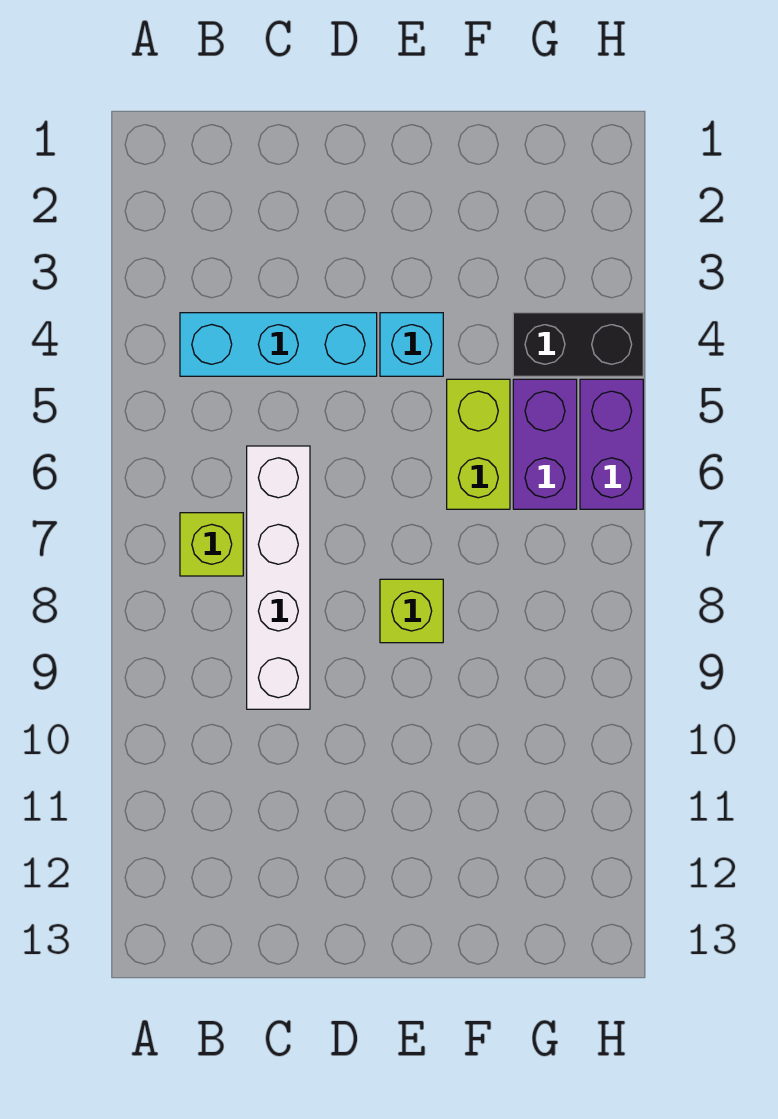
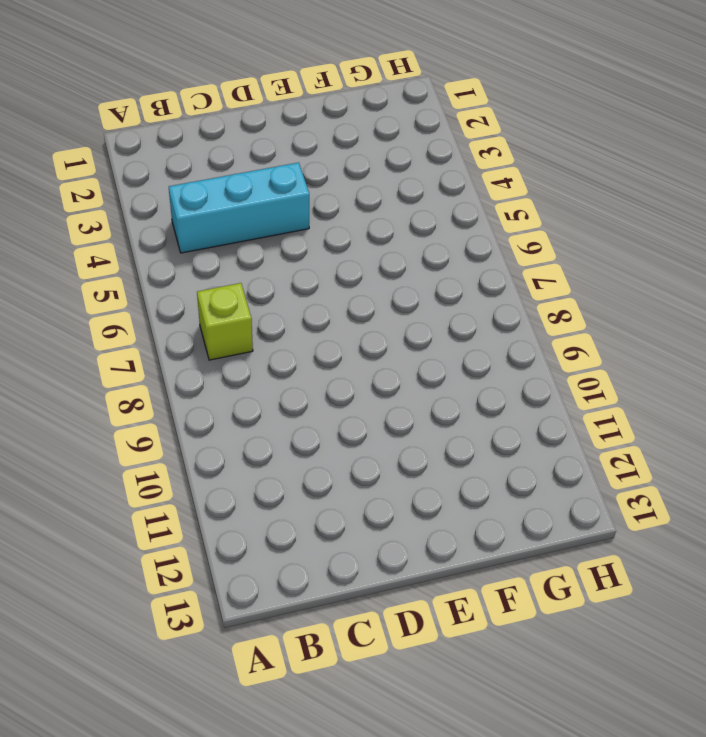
none -> white brick C6:C9 level 1
none -> cyan brick E4 level 1

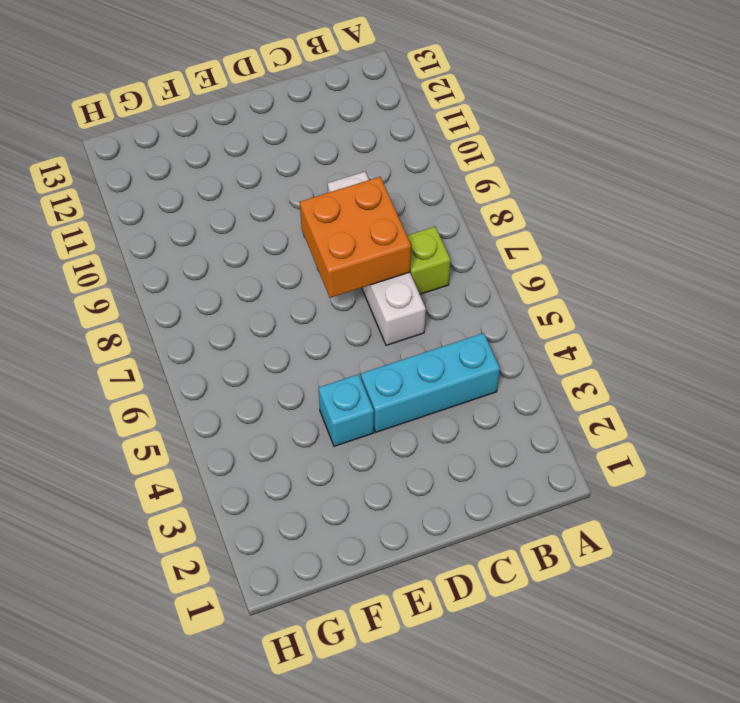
orange brick C7:D8 level 2 -> none
none -> lime brick E8 level 1
none -> lime brick F5:F6 level 1

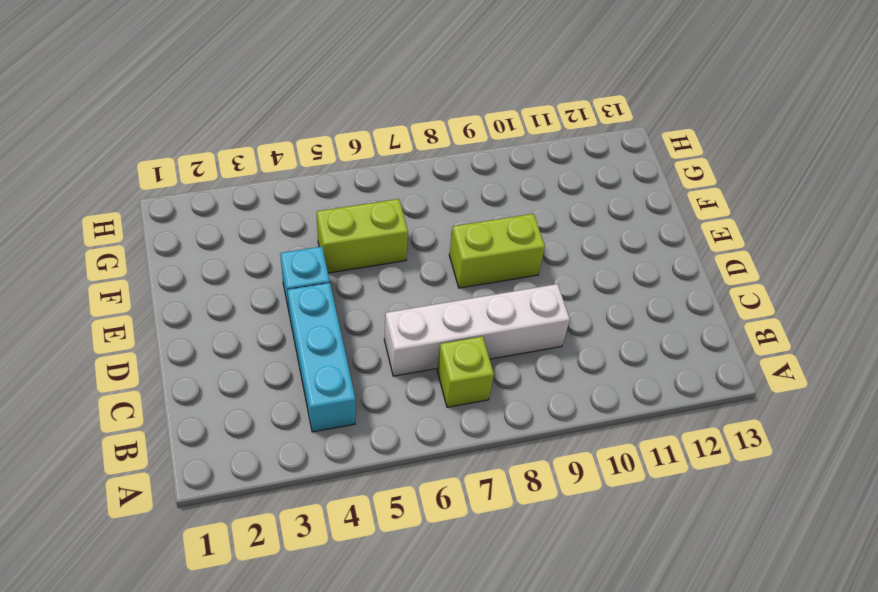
lime brick E8:E9 level 1 -> lime brick E8 level 1
none -> black brick G4:H4 level 1
none -> purple brick G5:G6 level 1

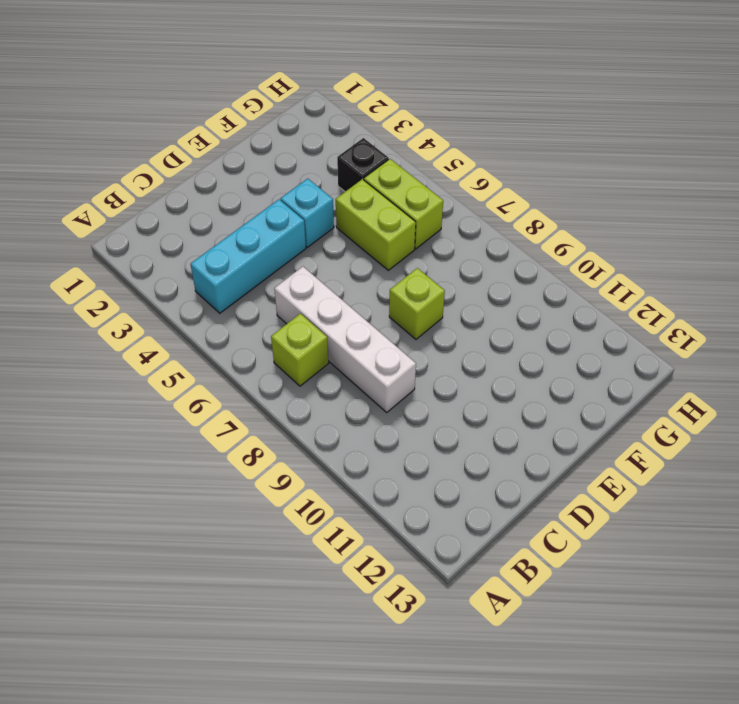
black brick G4 level 1 -> black brick G4:H4 level 1
lime brick G5:G6 level 1 -> purple brick G5:G6 level 1
none -> purple brick H5:H6 level 1

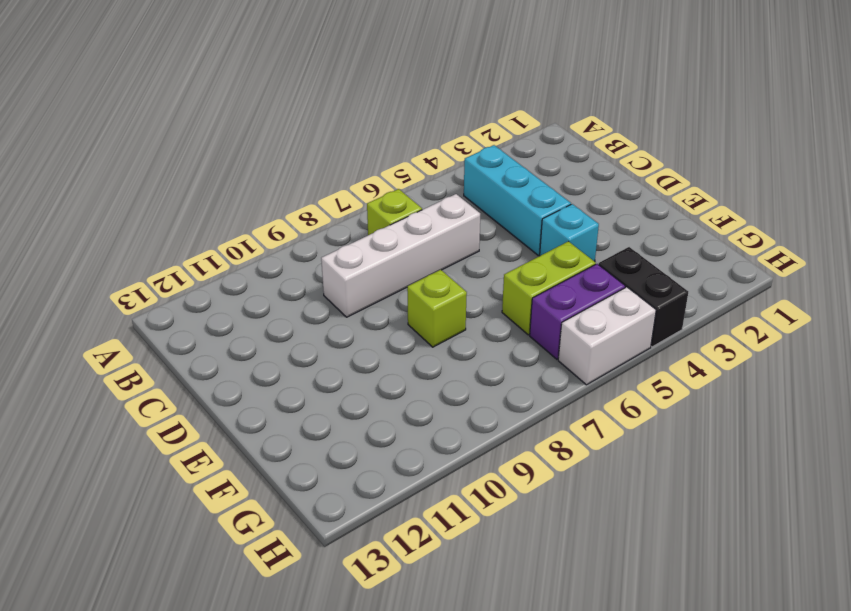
white brick H5:H6 level 1 -> purple brick H5:H6 level 1

